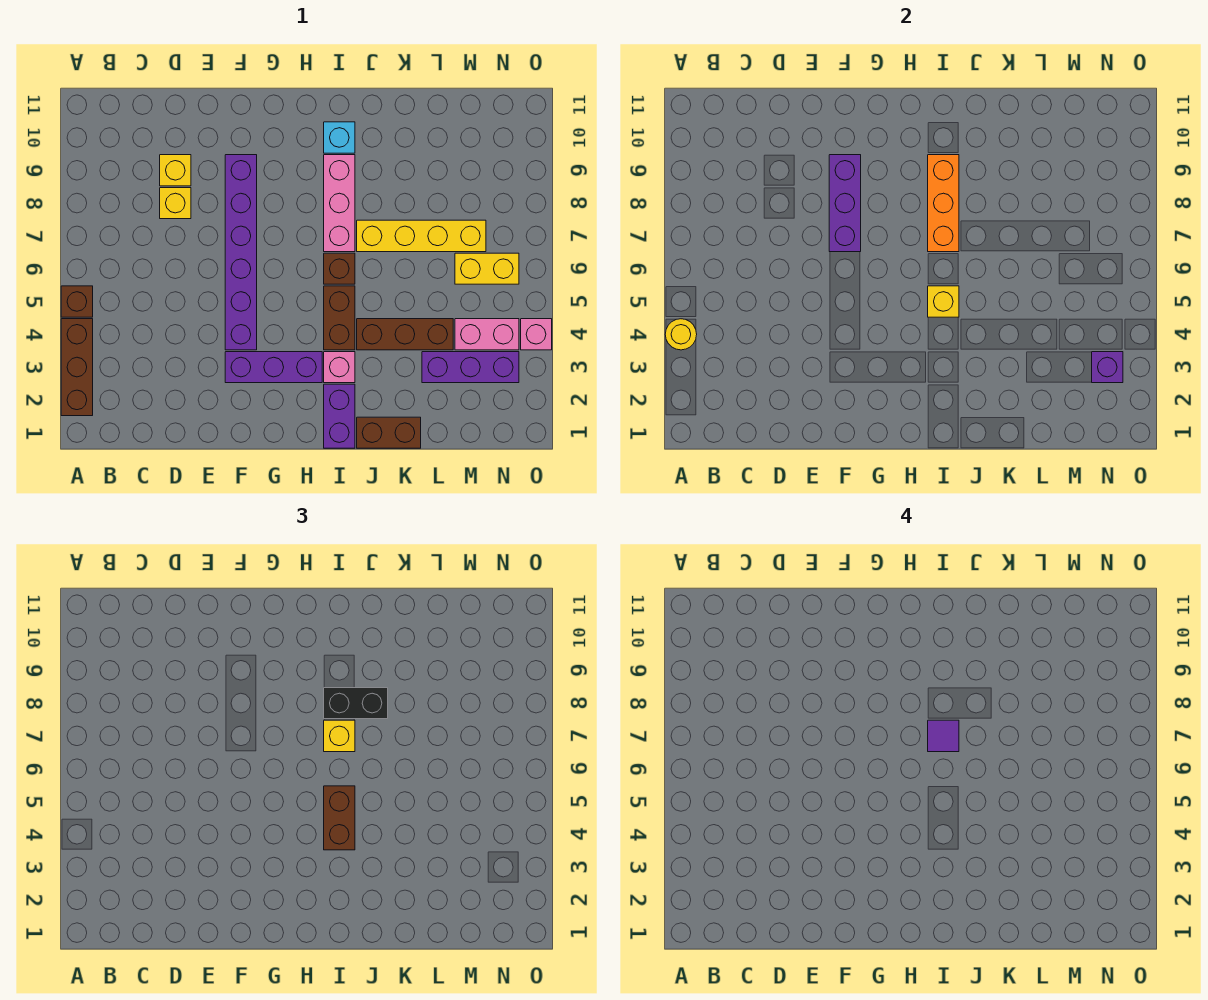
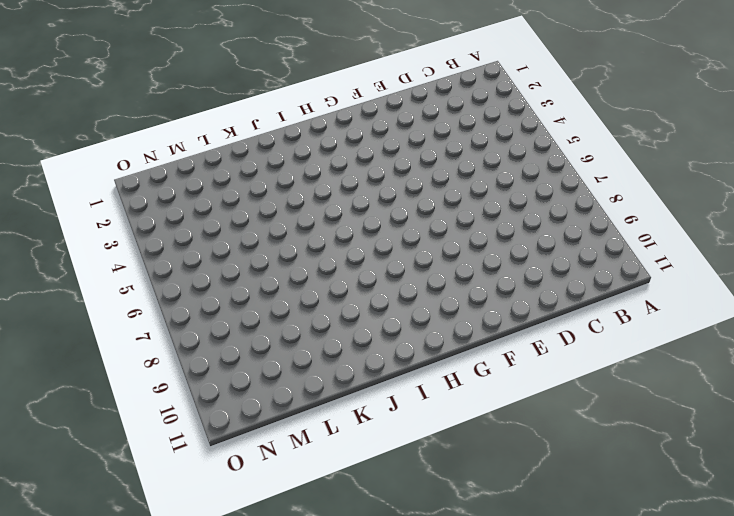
none -> brown brick A2:A4 level 1
none -> brown brick A5 level 1
none -> yellow brick D8 level 1

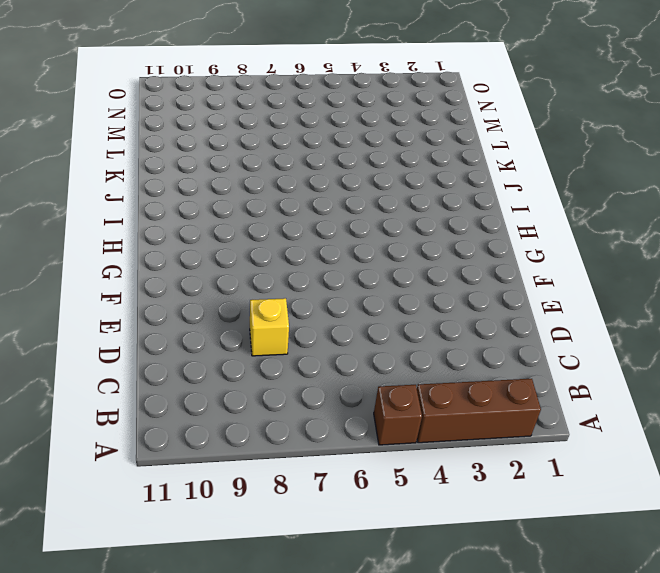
none -> yellow brick D9 level 1
none -> purple brick F3:H3 level 1
none -> purple brick F4:F9 level 1

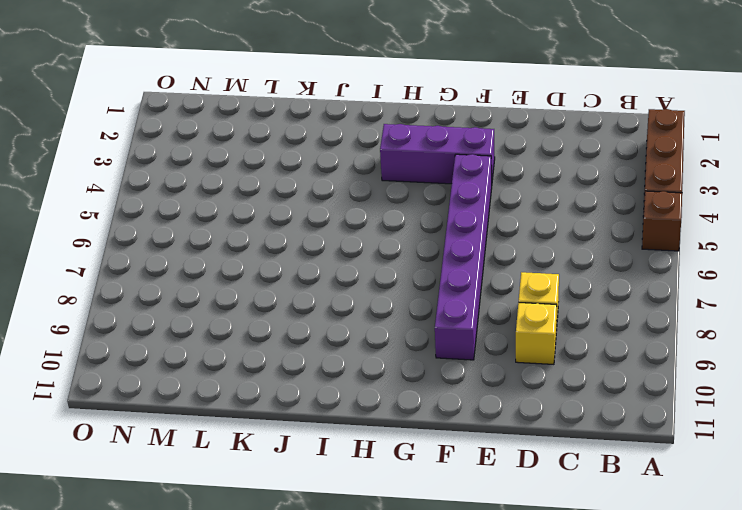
none -> purple brick I1:I2 level 1
none -> pink brick I3 level 1
none -> brown brick I4:I5 level 1

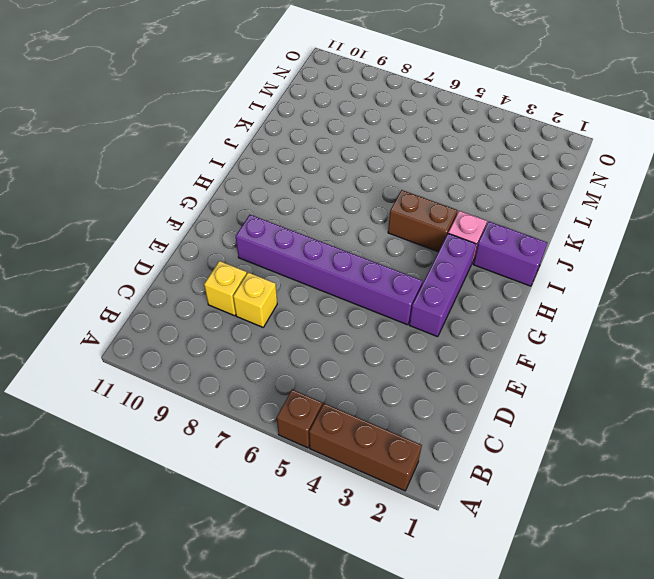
none -> brown brick I6 level 1
none -> pink brick I7:I9 level 1
none -> cyan brick I10 level 1

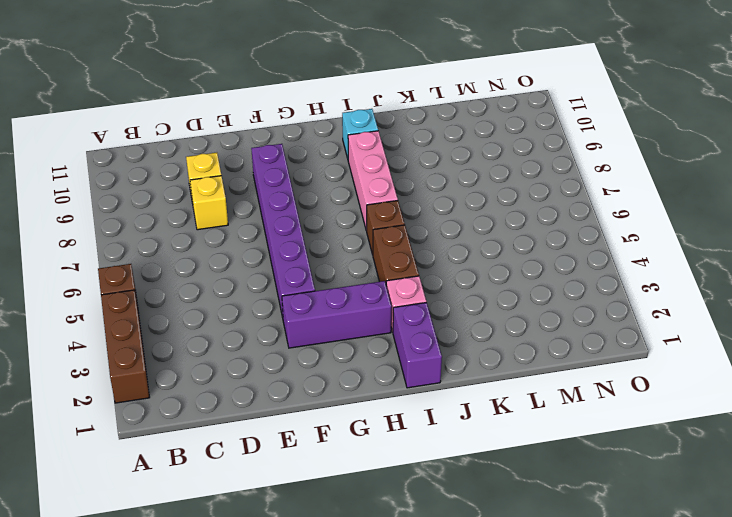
none -> brown brick J1:K1 level 1
none -> brown brick J4:L4 level 1
none -> yellow brick J7:M7 level 1

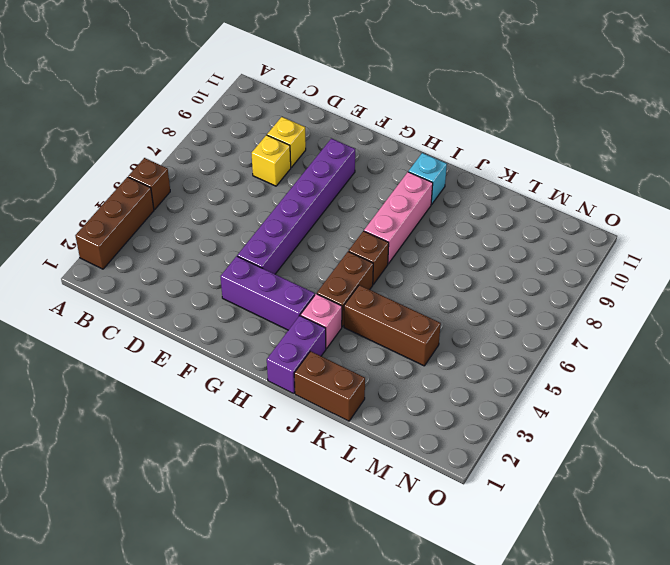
none -> yellow brick J7:M7 level 1
none -> purple brick L3:N3 level 1
none -> pink brick M4:N4 level 1

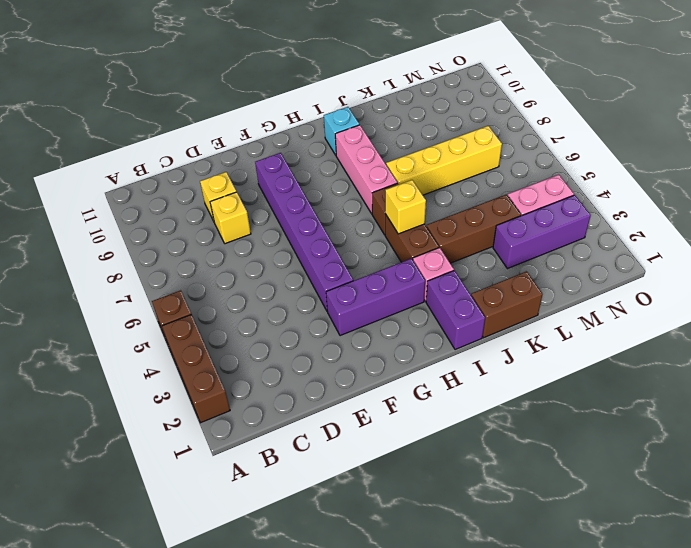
none -> yellow brick M6:N6 level 1
none -> pink brick O4 level 1
none -> yellow round brick A4 level 2

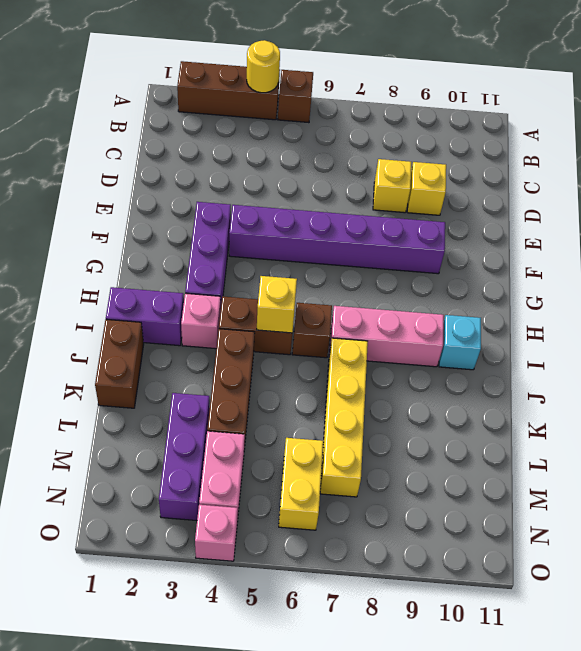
none -> purple brick F7:F9 level 2
none -> orange brick I7:I9 level 2
none -> purple brick N3 level 2

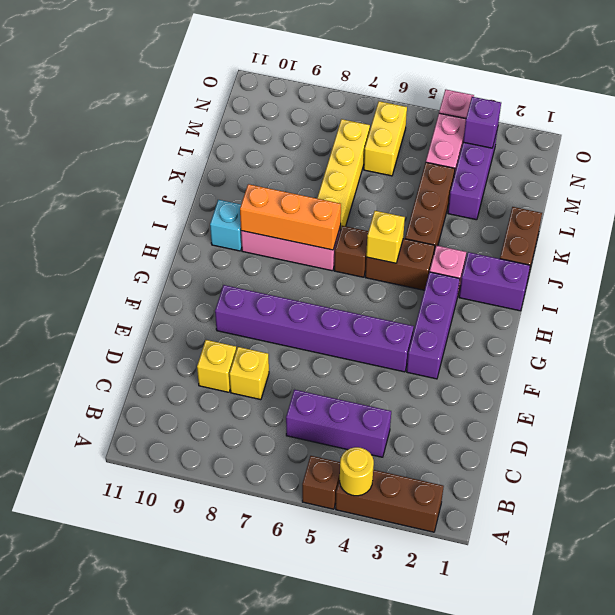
purple brick C4:C6 level 1 -> purple brick F7:F9 level 2
none -> brown brick I4:I5 level 3
none -> yellow brick I7 level 3
none -> black brick I8:J8 level 3

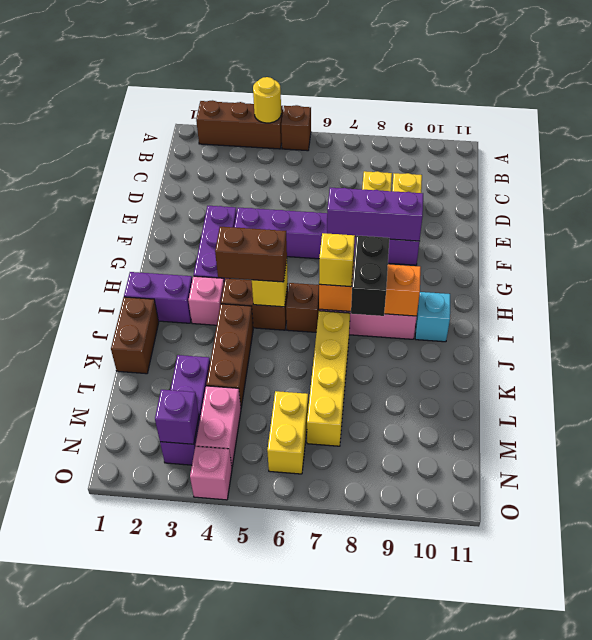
none -> purple tile I7 level 4

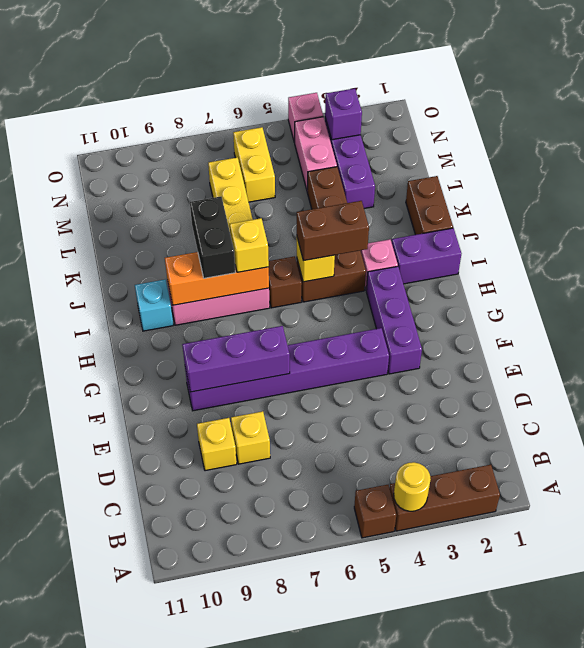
none -> purple tile I7 level 4

